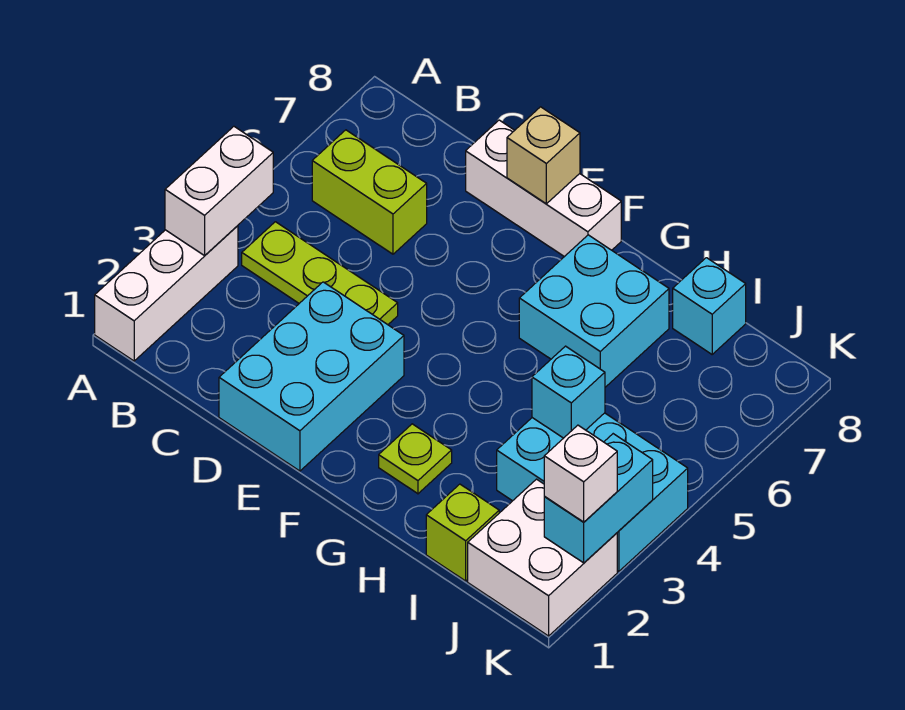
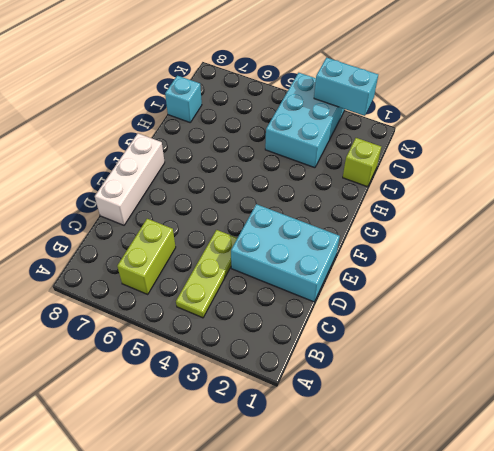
none -> white brick A1:A3 level 1
none -> lime plate G2 level 1
none -> cyan brick G6:H7 level 1

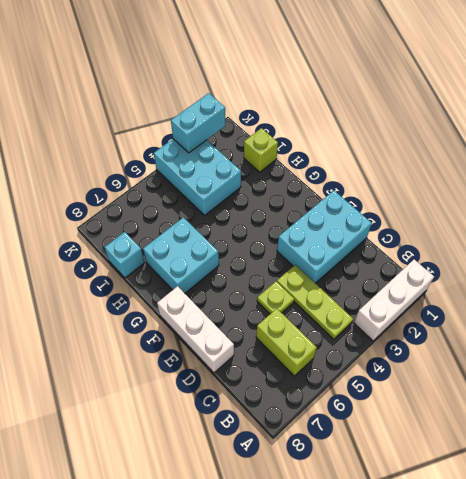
lime plate D5 level 1 -> lime plate G2 level 1
none -> white brick J1:K2 level 1
none -> white brick A3:A4 level 2
none -> tan brick E8 level 2

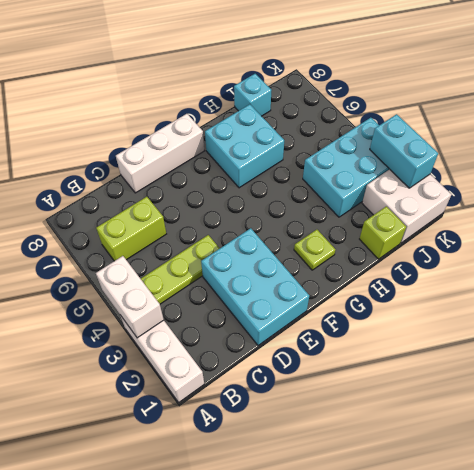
none -> tan brick E8 level 2
none -> cyan brick I4 level 2
none -> white brick K2 level 3

